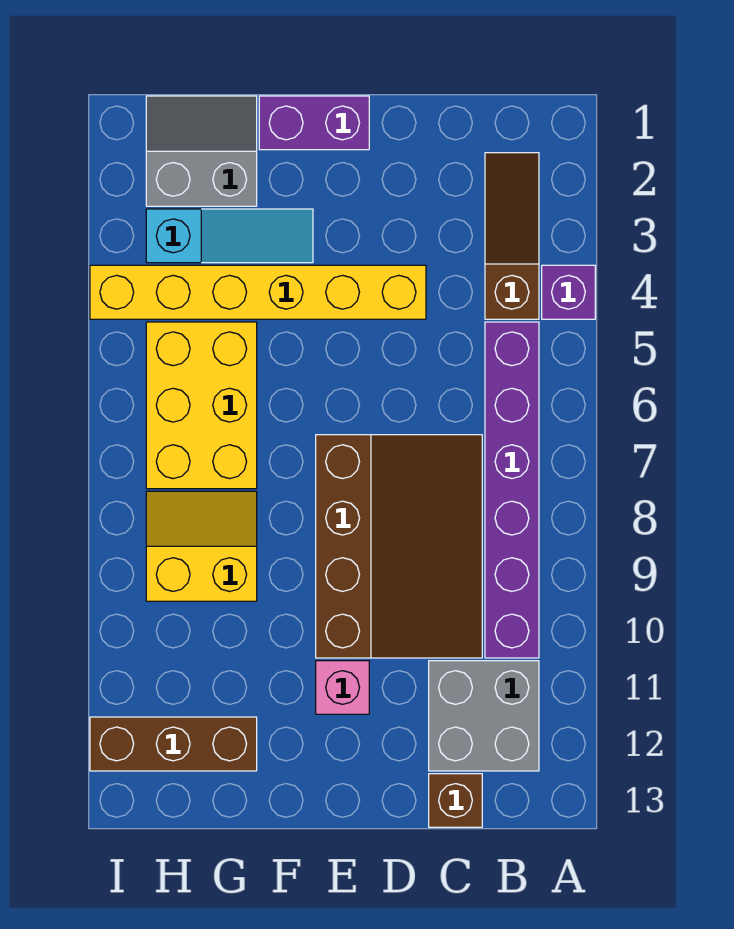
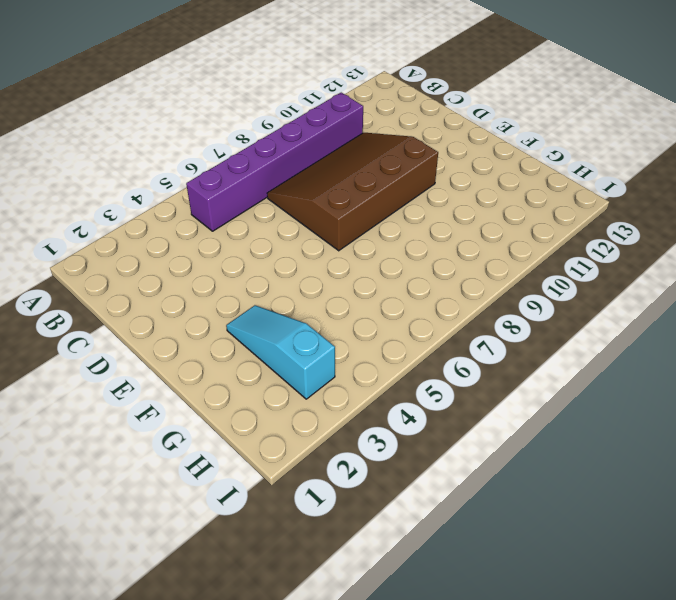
none -> purple brick A4 level 1
none -> brown slope B2:B4 level 1 top 4
none -> grey brick B11:C12 level 1

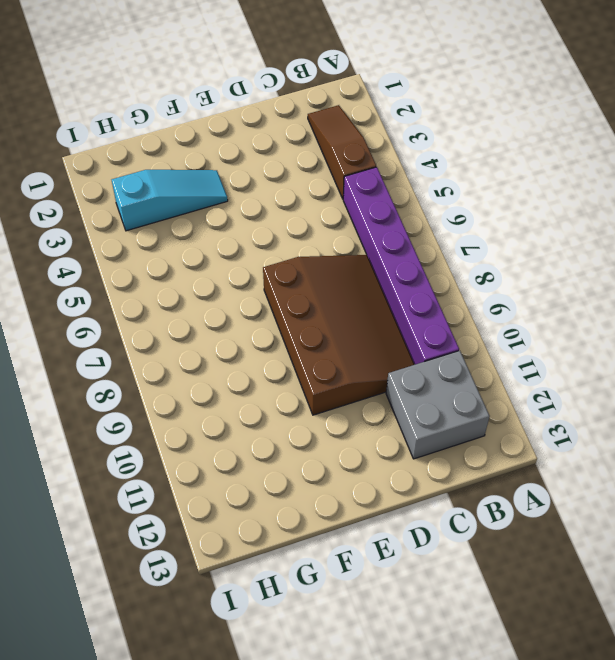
none -> purple brick A4 level 1
none -> brown brick C13 level 1
none -> yellow brick D4:I4 level 1

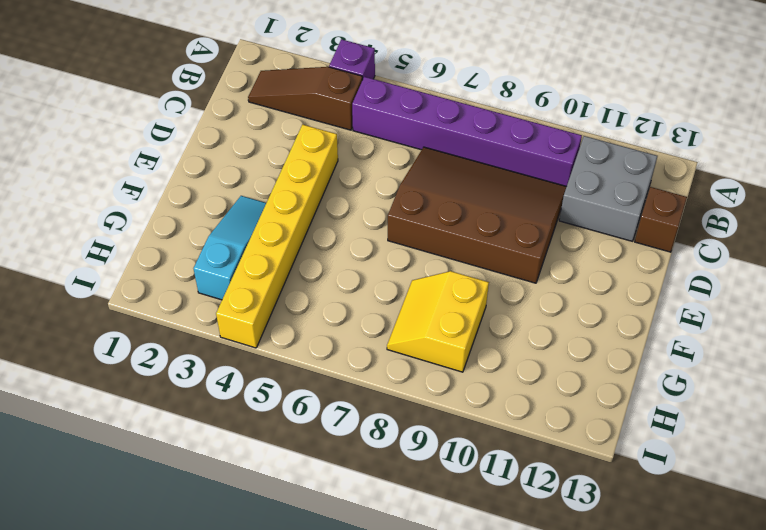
none -> purple brick E1:F1 level 1
none -> pink brick E11 level 1
none -> grey slope G1:H2 level 1 top 2

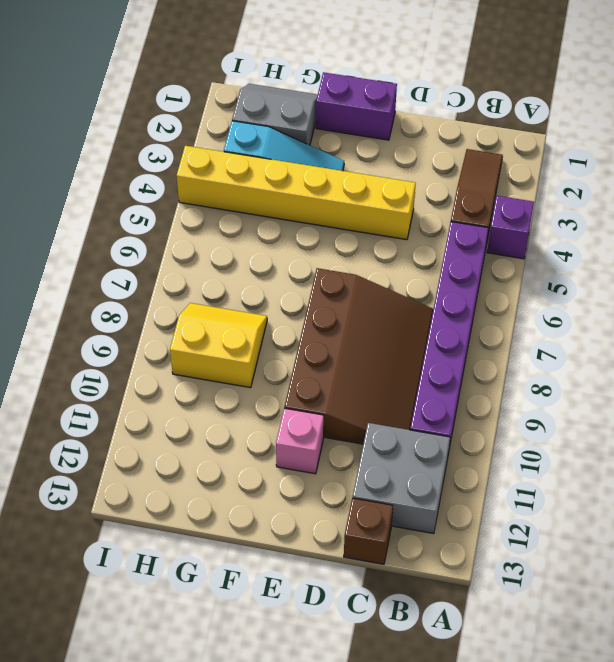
none -> yellow brick G5:H7 level 1
none -> brown brick G12:I12 level 1

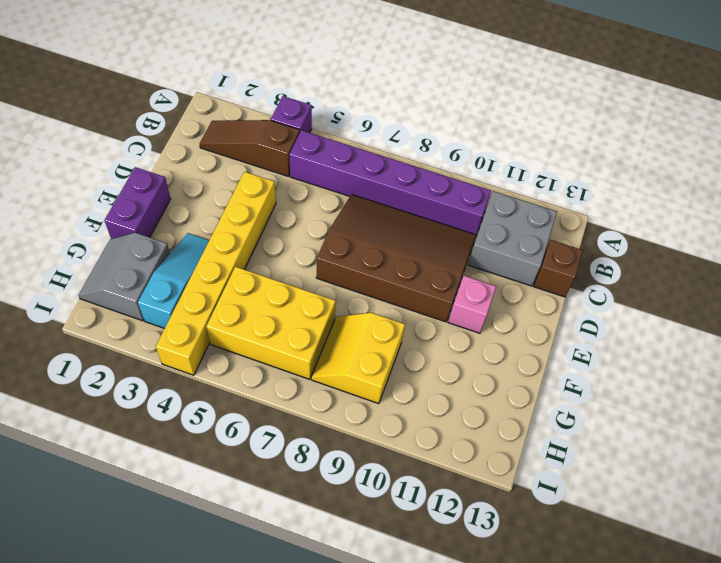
none -> brown brick G12:I12 level 1

